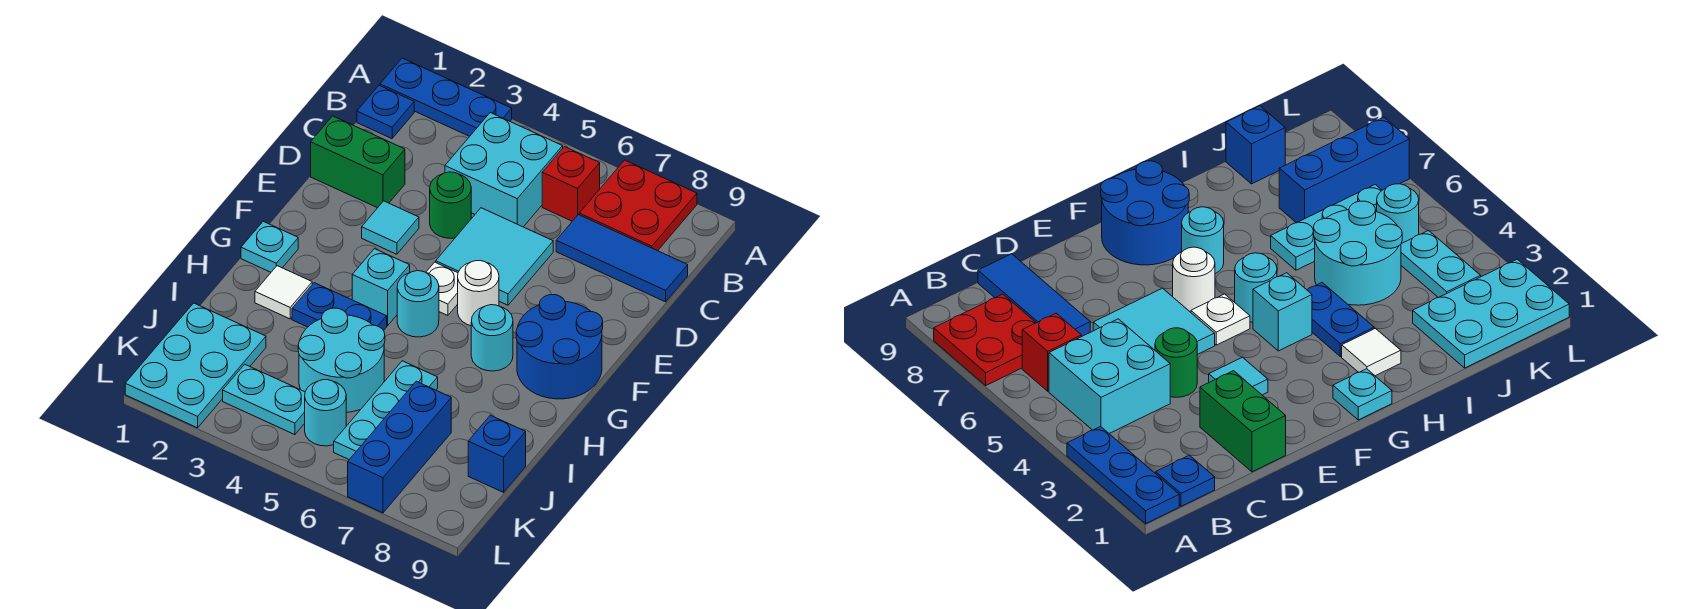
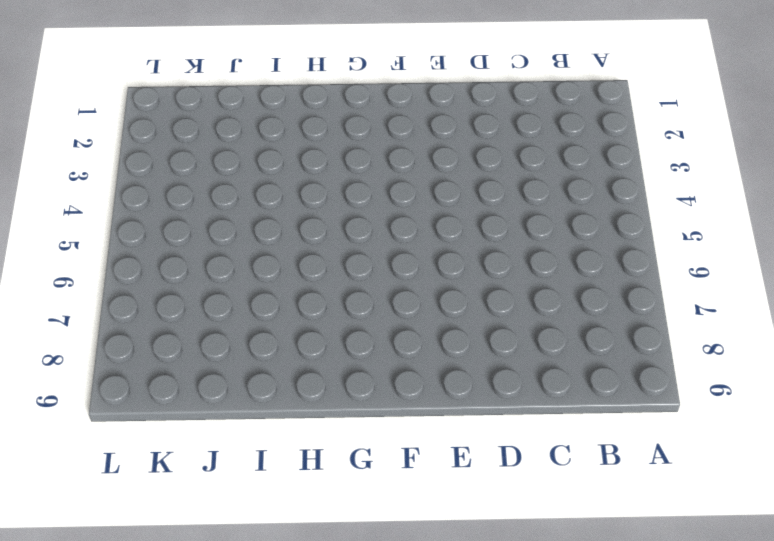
none -> blue plate A1:A3 level 1
none -> red plate A7:B8 level 1
none -> blue plate B1 level 1

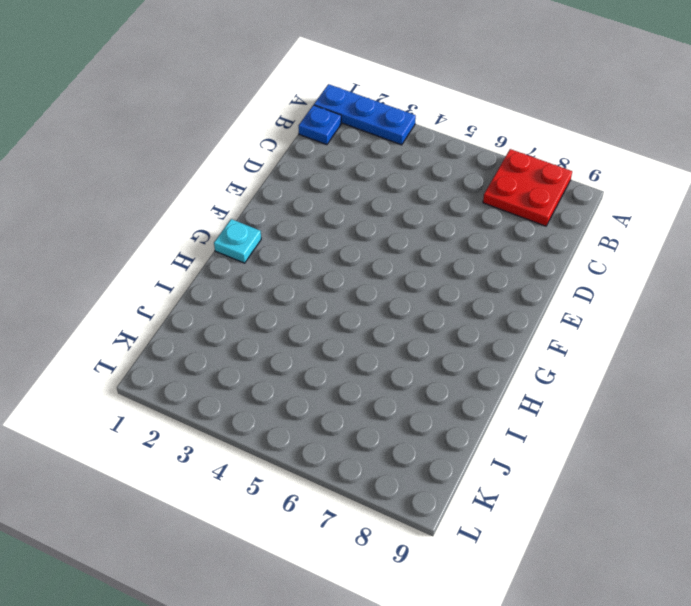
none -> cyan brick B4:C5 level 1
none -> red brick B6 level 1
none -> blue tile C7:C9 level 1

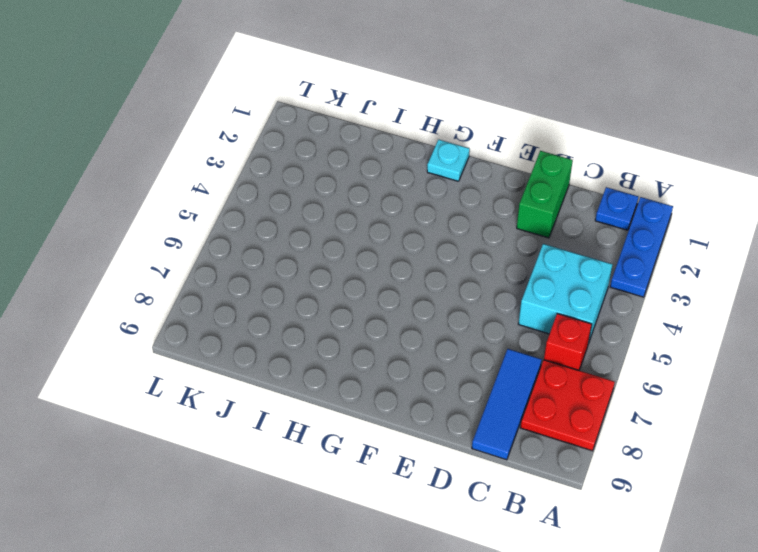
none -> green round brick D4 level 1
none -> cyan tile D5:E6 level 1
none -> cyan tile E3 level 1

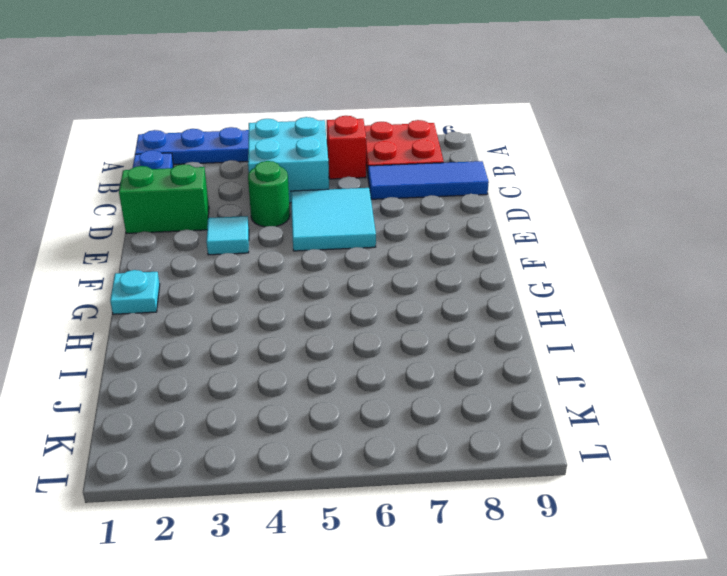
none -> white plate F5 level 1
none -> white round brick F6 level 1
none -> blue round brick F8:G9 level 1

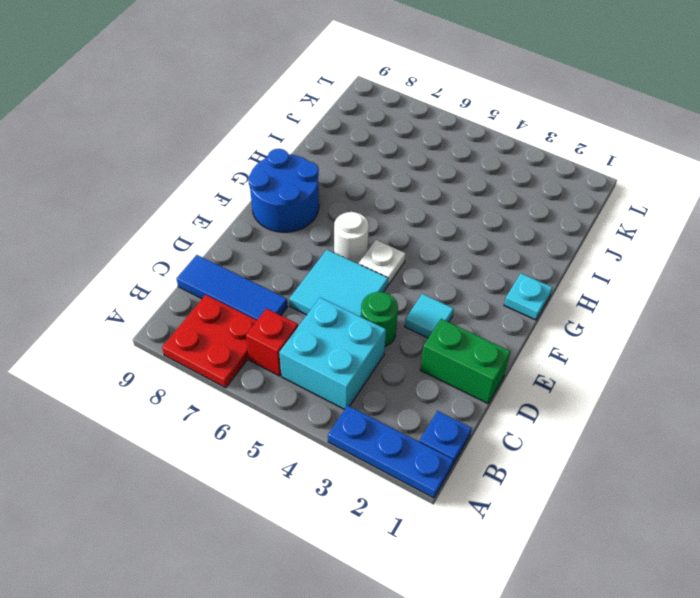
none -> cyan brick G4 level 1
none -> cyan round brick G5 level 1
none -> cyan round brick G7 level 1

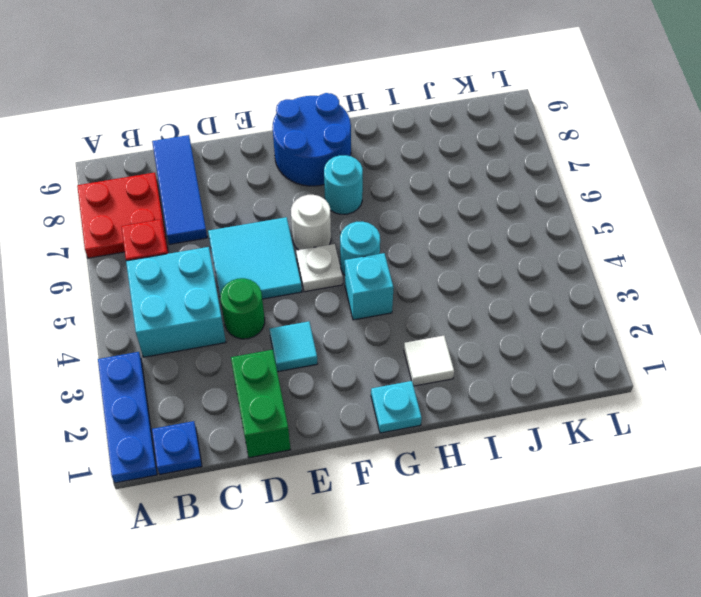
none -> blue plate H3:H4 level 1
none -> cyan round brick I4:J5 level 1
none -> cyan plate I6:K6 level 1

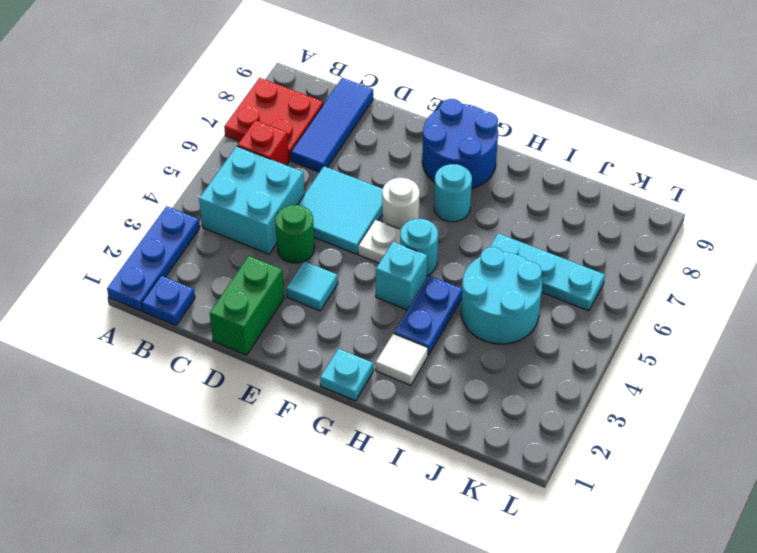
none -> cyan plate J1:L2 level 1
none -> blue brick J7:L7 level 1
none -> blue brick J9 level 1

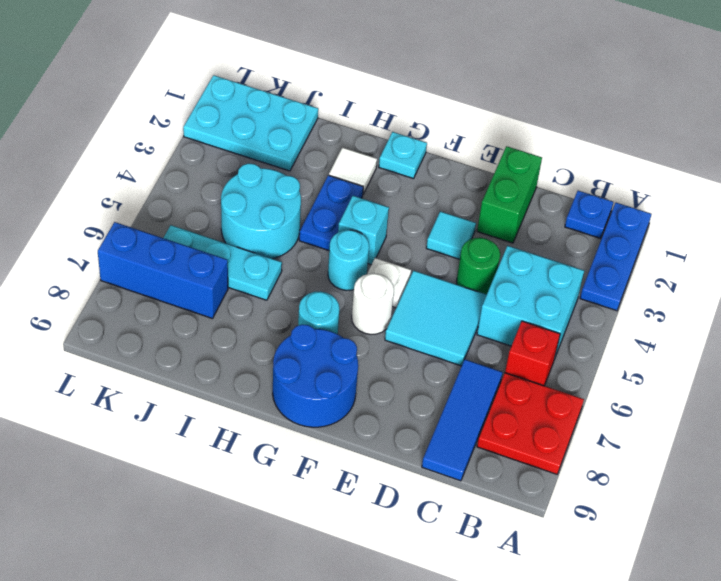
none -> blue brick J9 level 1
none -> cyan plate K3:K4 level 1
none -> cyan round brick K5 level 1

